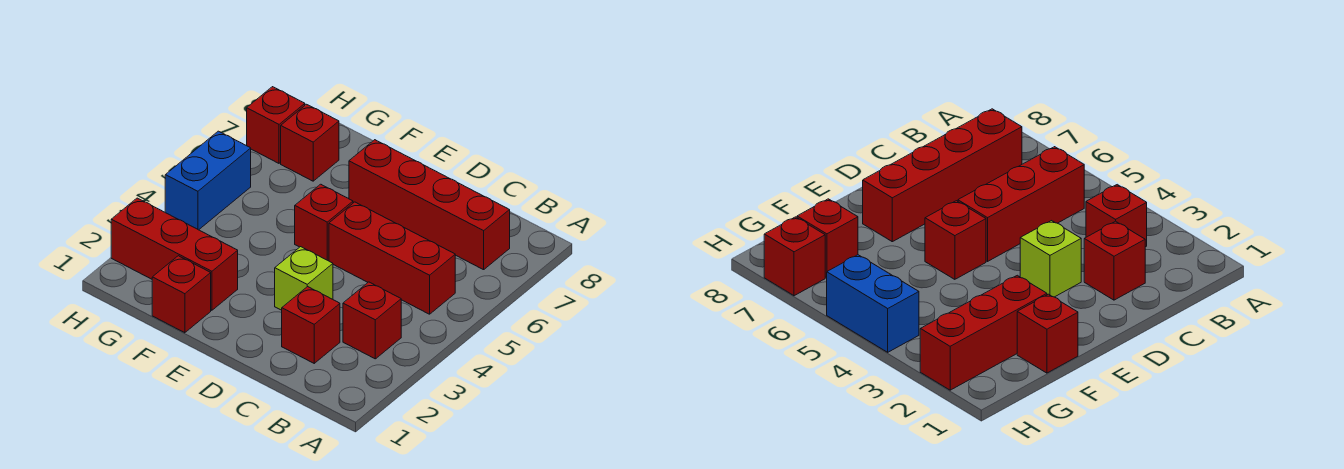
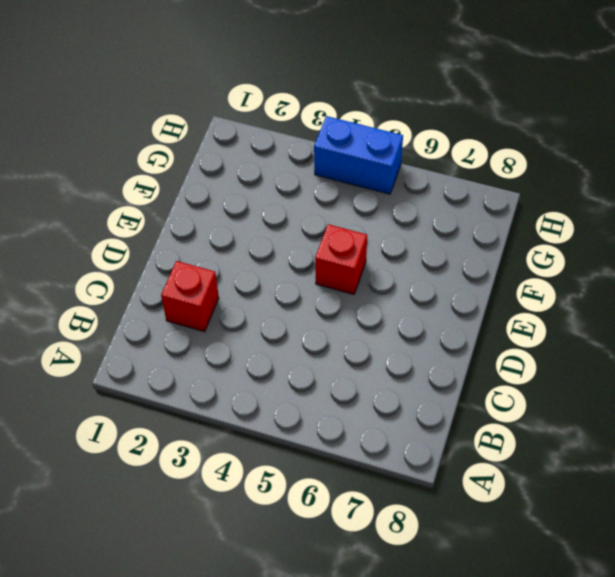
none -> red brick B3 level 1
none -> red brick B5:D5 level 1

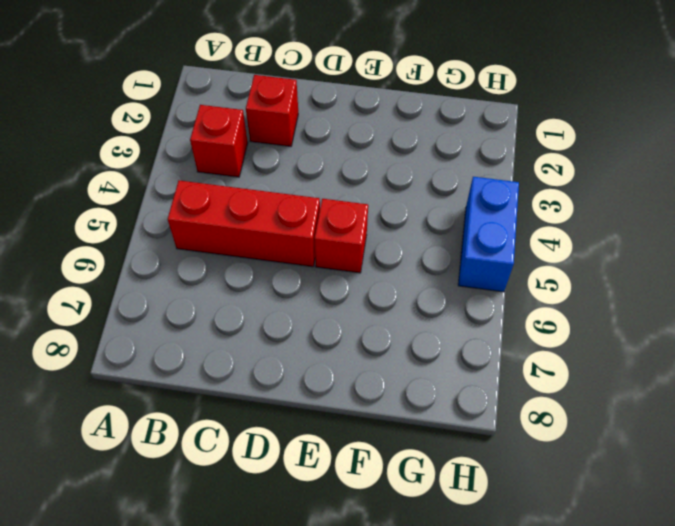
none -> red brick B7:E7 level 1
none -> lime brick D3 level 1

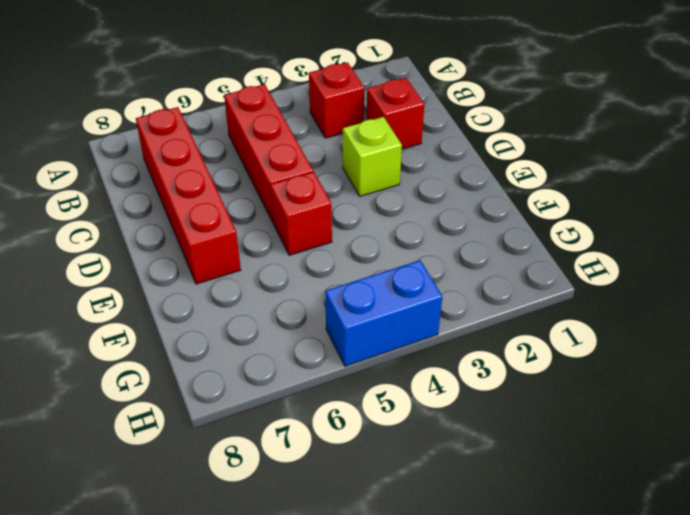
none -> red brick F1 level 1
none -> red brick F2:H2 level 1

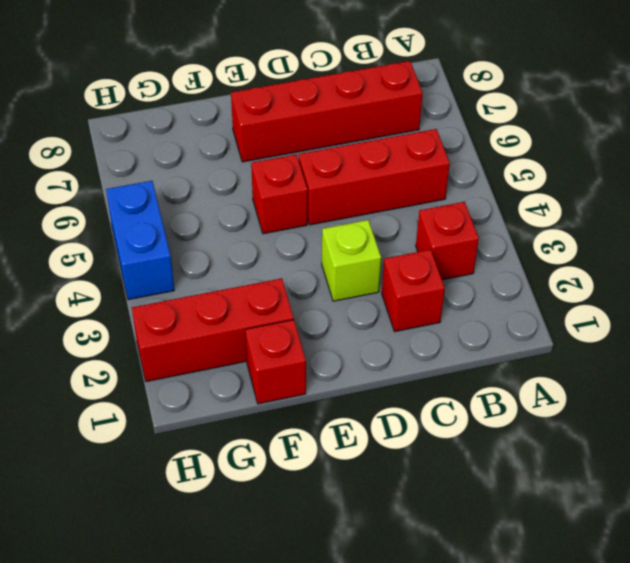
none -> red brick G7 level 1
none -> red brick H7 level 1

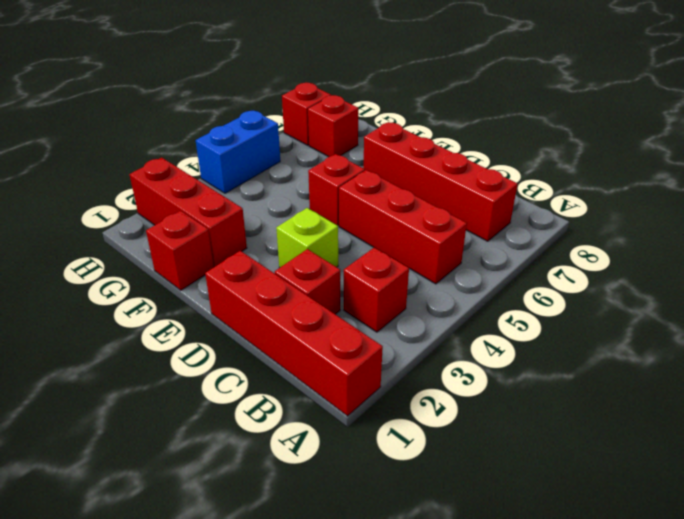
red brick A1:D1 level 1 -> none

